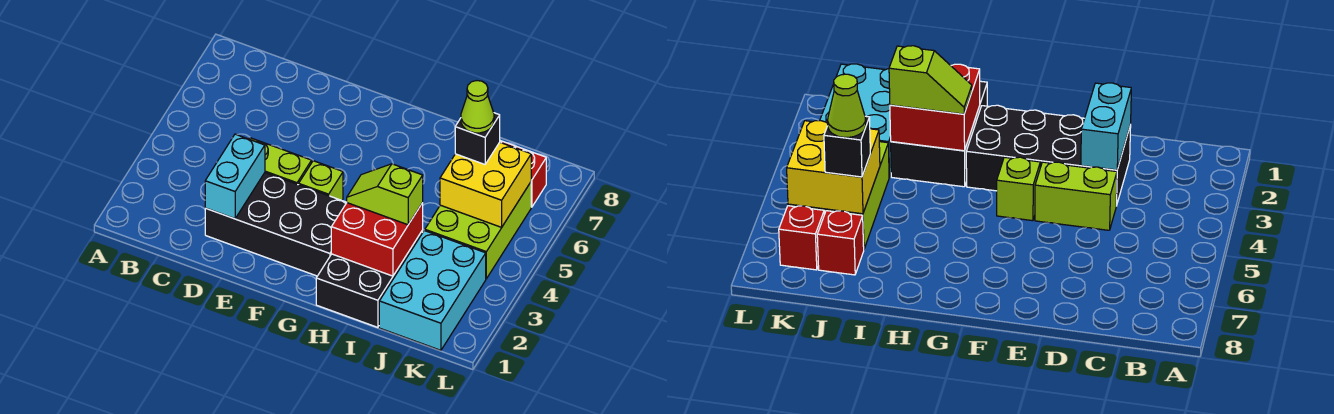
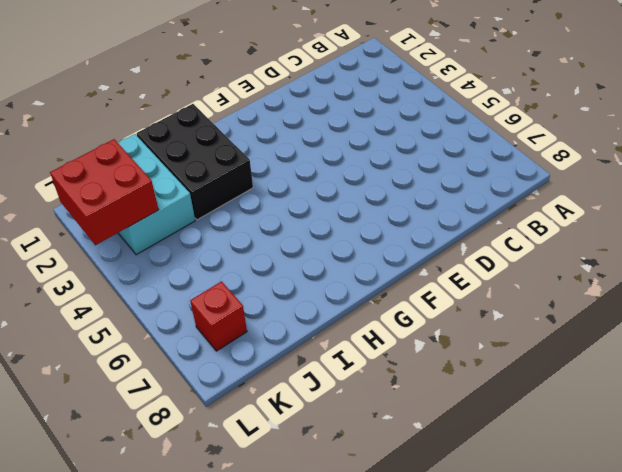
red brick K2:L3 level 2 -> red brick H2:I3 level 2
none -> black brick D2:G3 level 1
none -> lime brick D4:E4 level 1
none -> lime brick F4 level 1

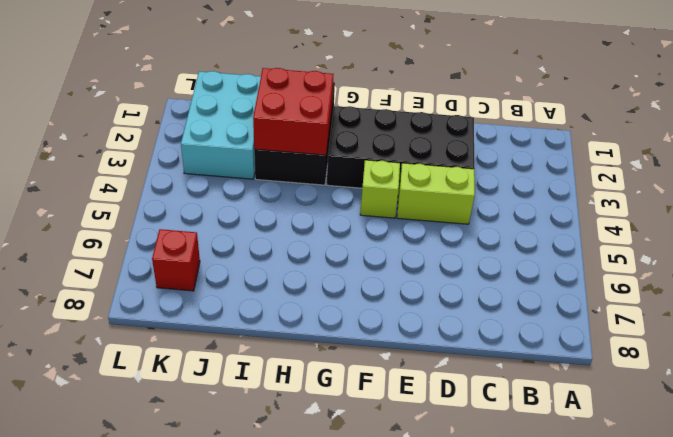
none -> lime brick J4:K6 level 1
none -> red brick J7 level 1
none -> cyan brick D2:D3 level 2

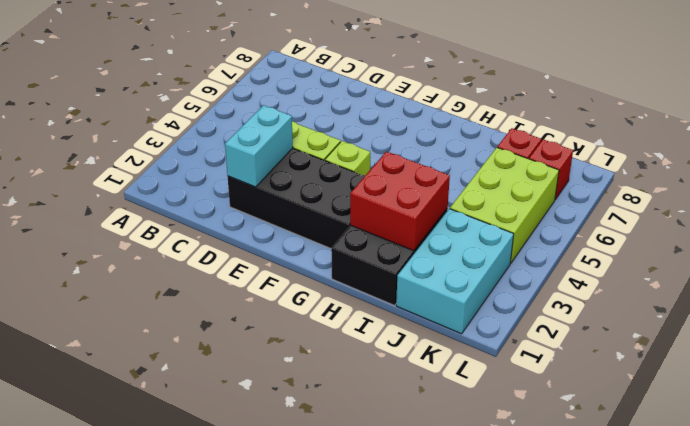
none -> yellow brick J5:K6 level 2
none -> lime slope H3:I3 level 3 top I
none -> black brick J6 level 3

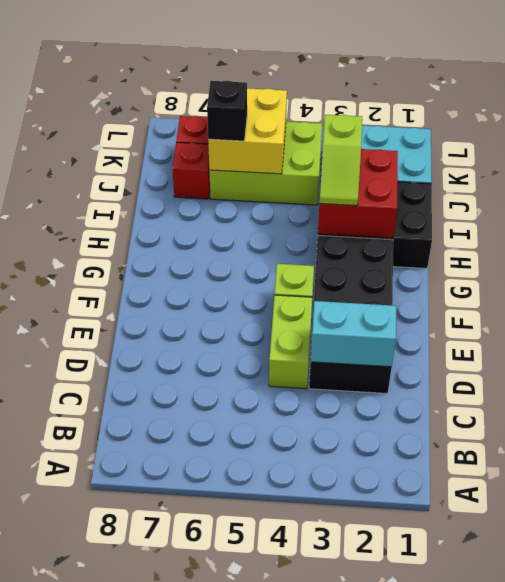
none -> lime cone J6 level 4

